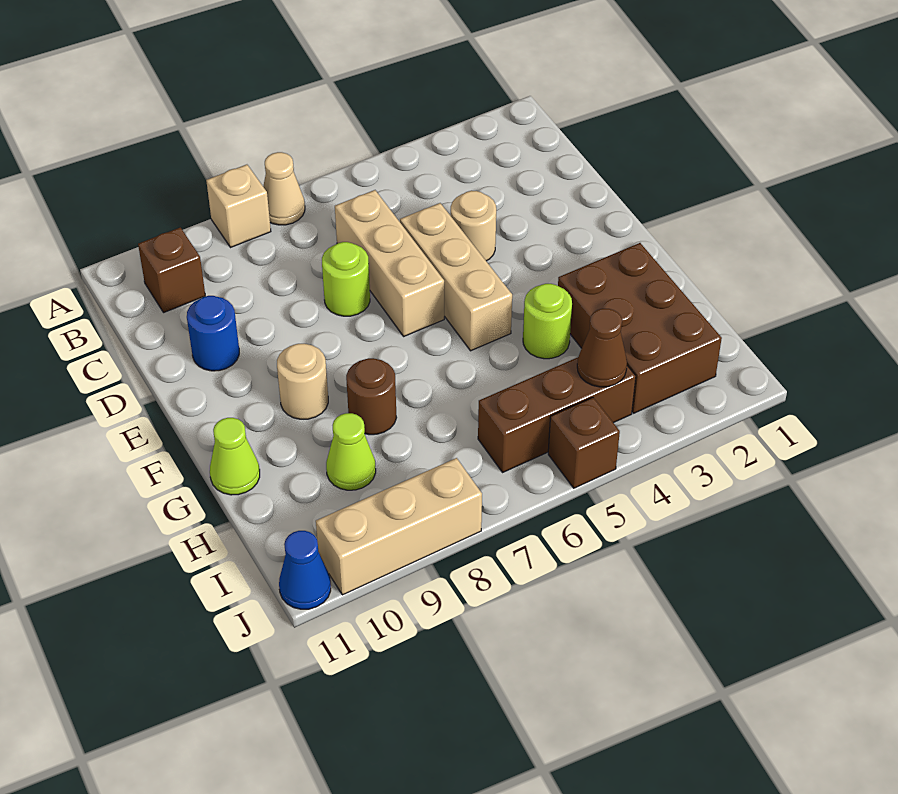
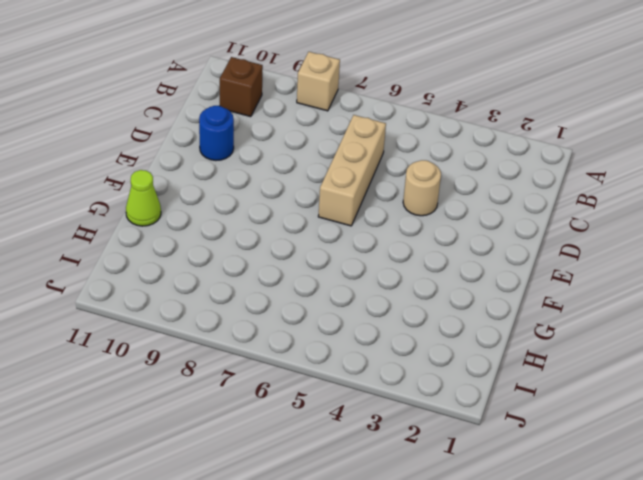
none -> tan cone A7 level 1
none -> tan brick D5:F5 level 1
none -> lime round brick D7 level 1

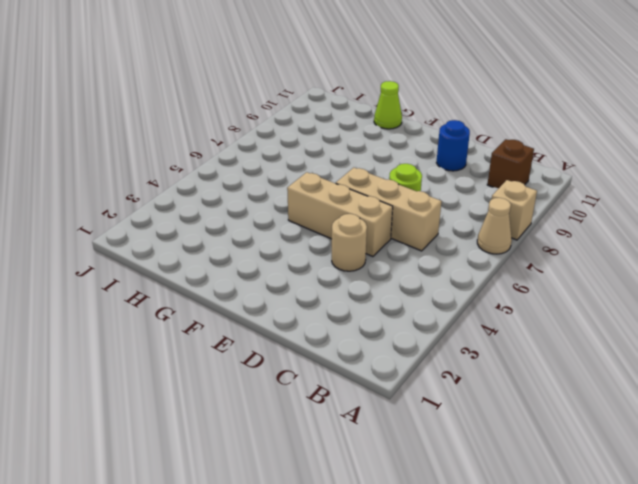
none -> tan round brick F9 level 1
none -> brown brick G2:I3 level 1
none -> lime round brick G4 level 1

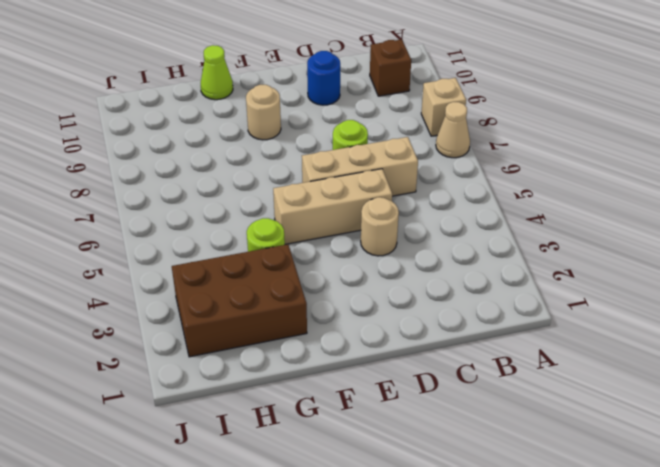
none -> brown round brick G8 level 1
none -> lime cone H9 level 1
none -> brown brick I4:I6 level 1

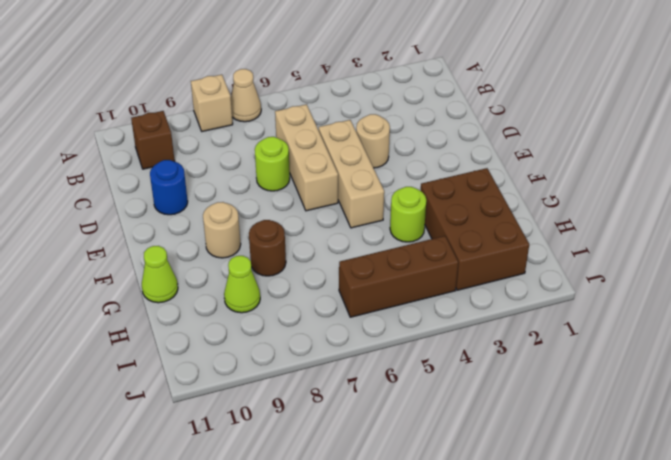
none -> brown brick J5 level 1
none -> tan brick J8:J10 level 1
none -> blue cone J11 level 1

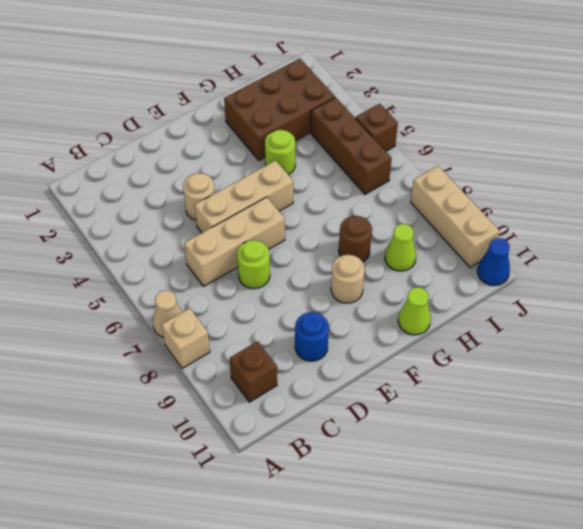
none -> brown cone I4 level 2

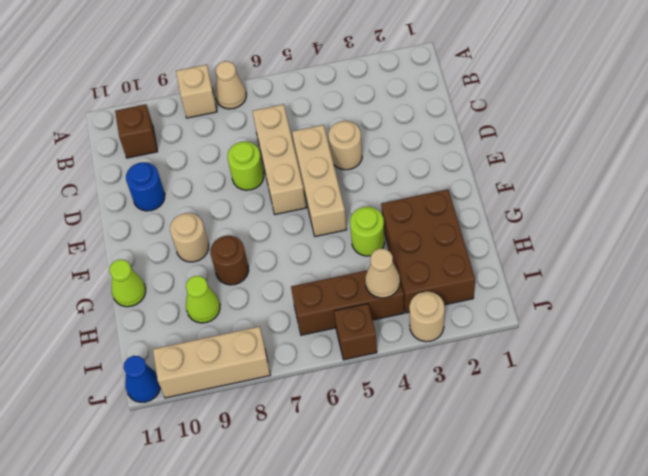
tan cone I4 level 2 -> brown cone I4 level 2
tan round brick J3 level 1 -> none

